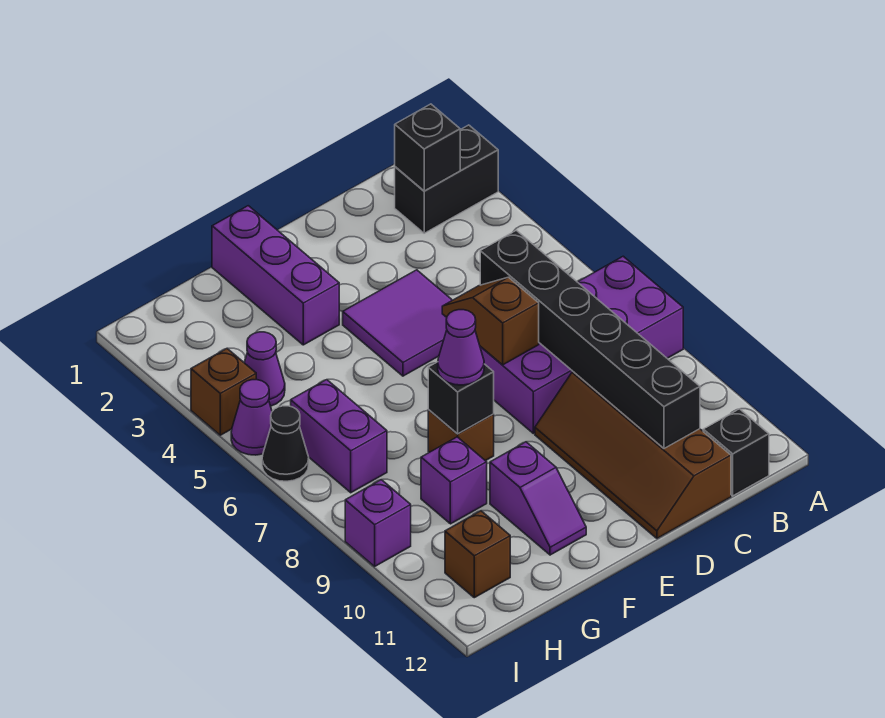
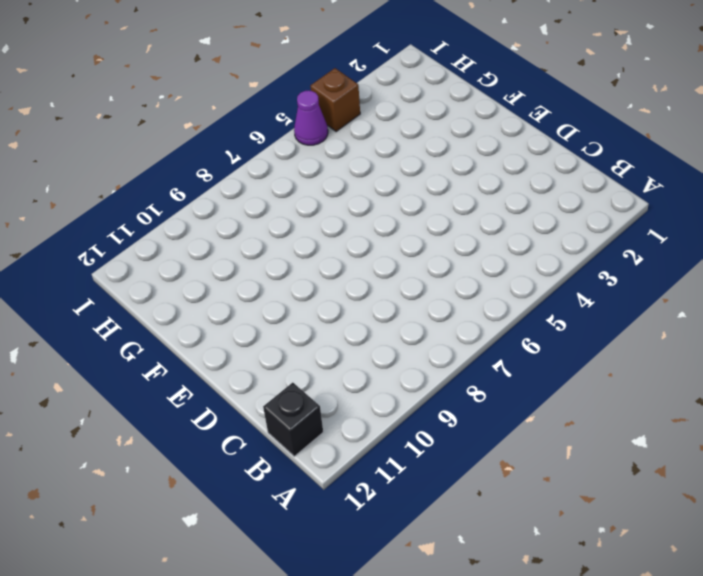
none -> black brick A2:B2 level 1
none -> purple brick A7:D8 level 1
none -> brown slope C9:D12 level 1 top C

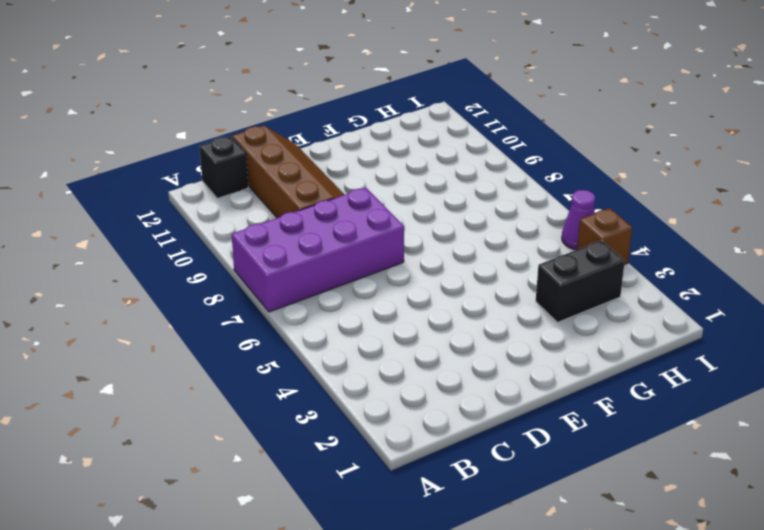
black brick G3:H3 level 1 -> black brick A2:B2 level 1
none -> purple tile D4:E5 level 1
none -> purple brick F1:F3 level 1
none -> brown brick F8 level 1

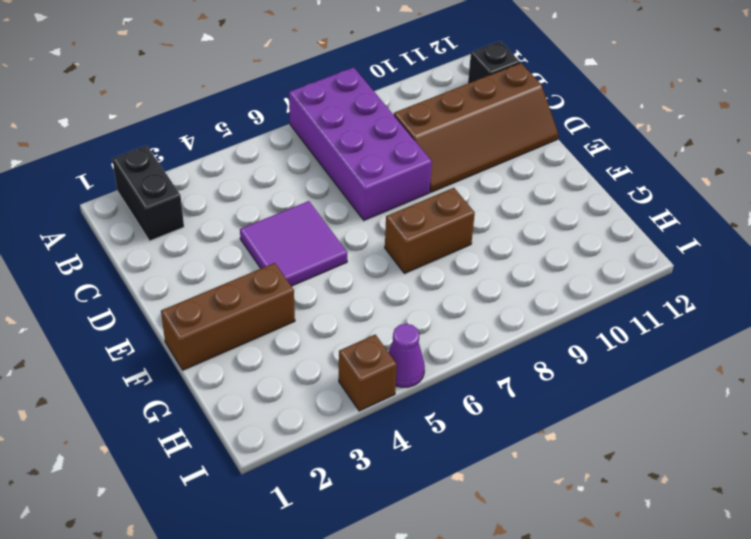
brown brick F1:F3 level 1 -> purple brick F1:F3 level 1
brown brick F7:F8 level 1 -> brown brick F8 level 1
none -> purple slope F10:F11 level 1 top 10
none -> purple brick G9 level 1
none -> purple cone H4 level 1

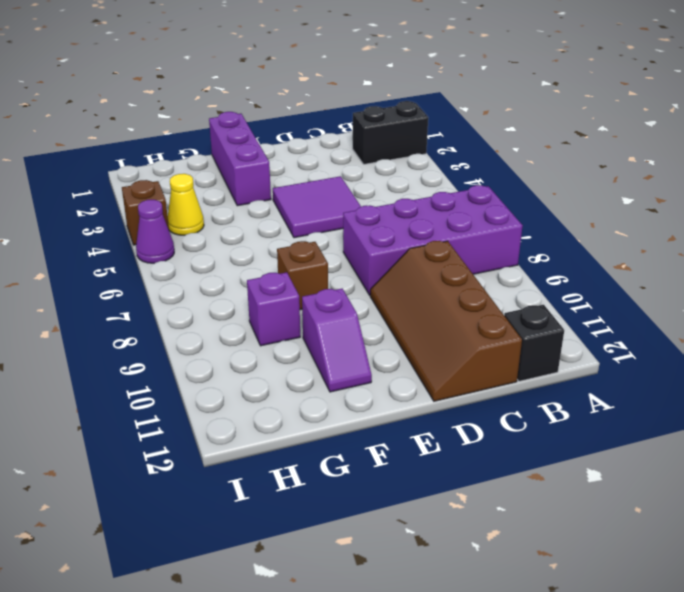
yellow cone H4 level 1 -> purple cone H4 level 1
none -> purple brick H6:H7 level 1
none -> brown brick H11 level 1
none -> black cone I6 level 1

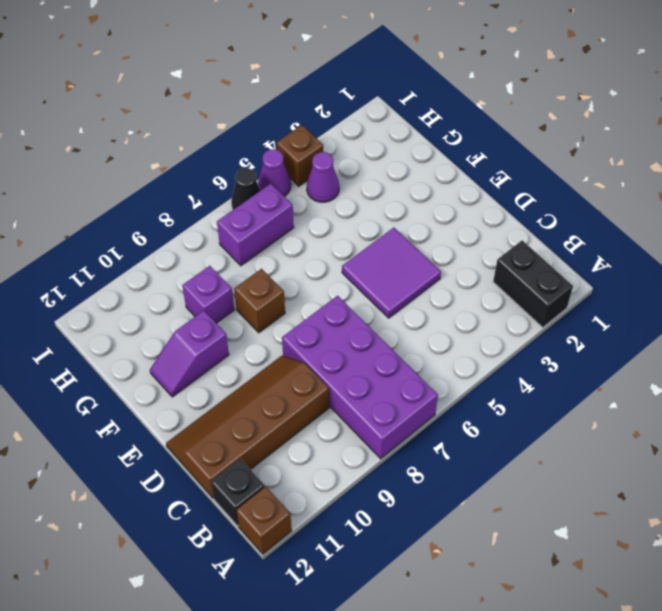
brown brick A12 level 1 -> brown brick H11 level 1
none -> purple brick F1:F3 level 1
none -> purple brick I9 level 1
none -> black brick B2 level 2

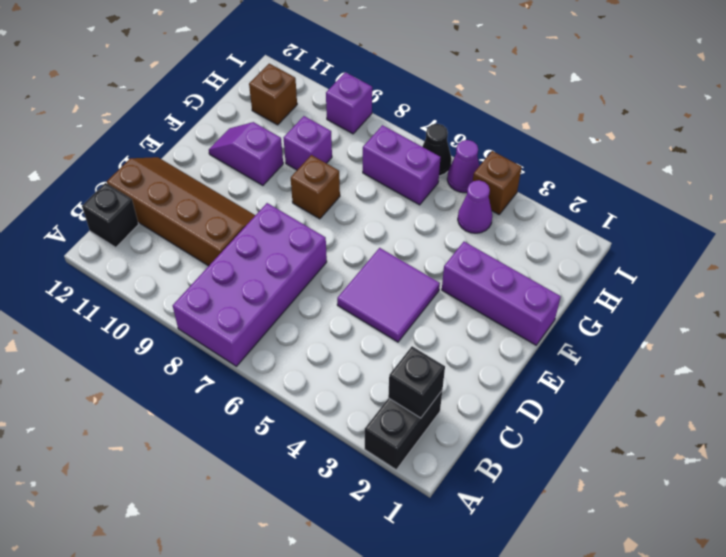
none -> black brick C6:C11 level 2
none -> brown slope D6:D7 level 2 top 7
none -> black brick F8 level 2

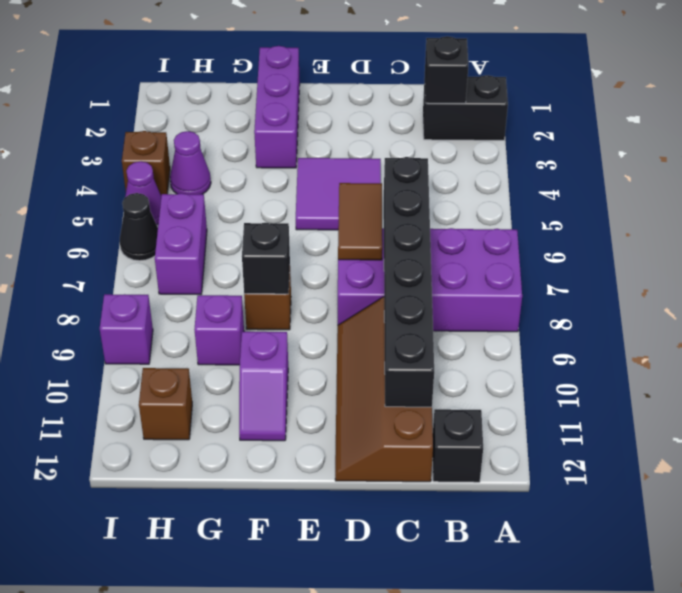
brown tile D6:D7 level 2 -> brown slope D6:D7 level 2 top 7
none -> purple cone F8 level 3

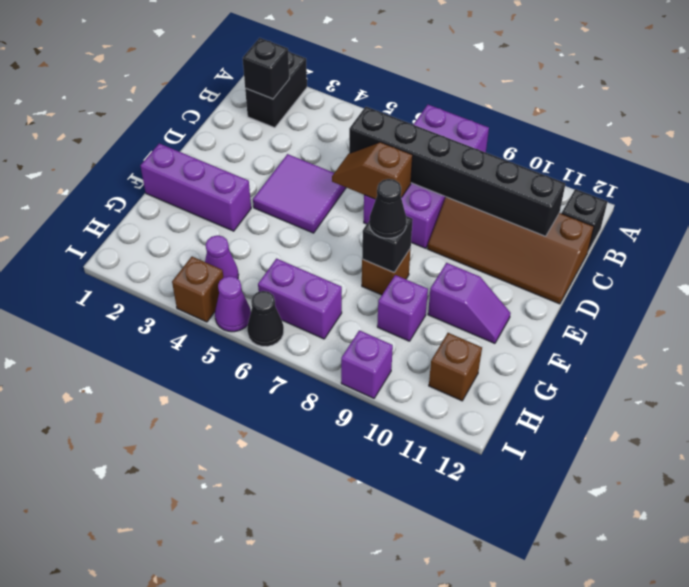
black cone F8 level 3 -> purple cone F8 level 3

